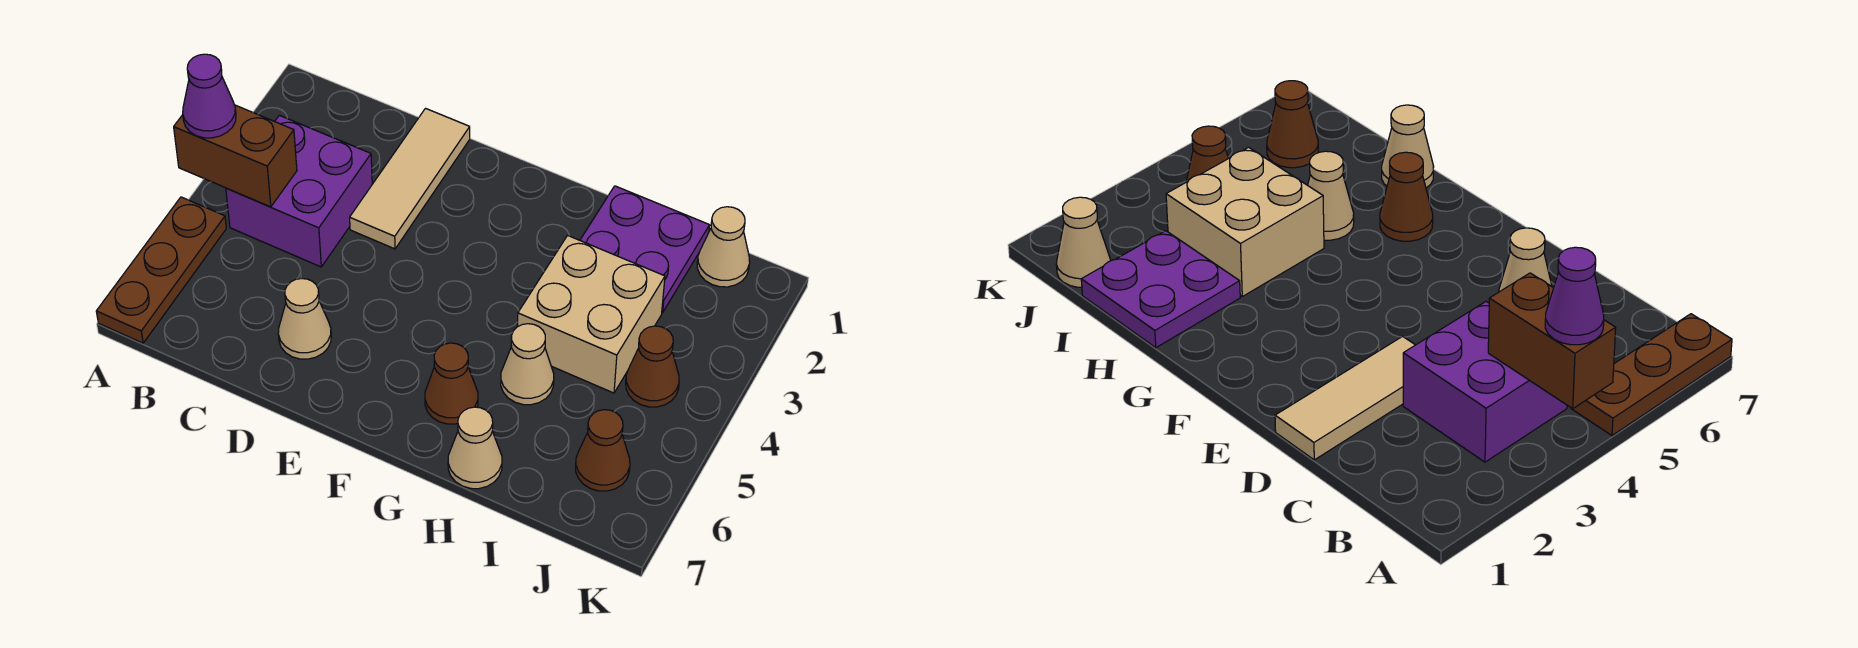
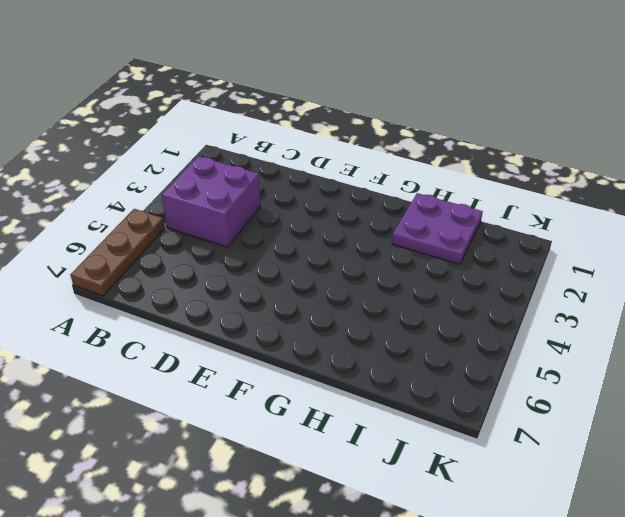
none -> tan tile D1:D3 level 1
none -> tan cone D6 level 1
none -> brown cone G6 level 1

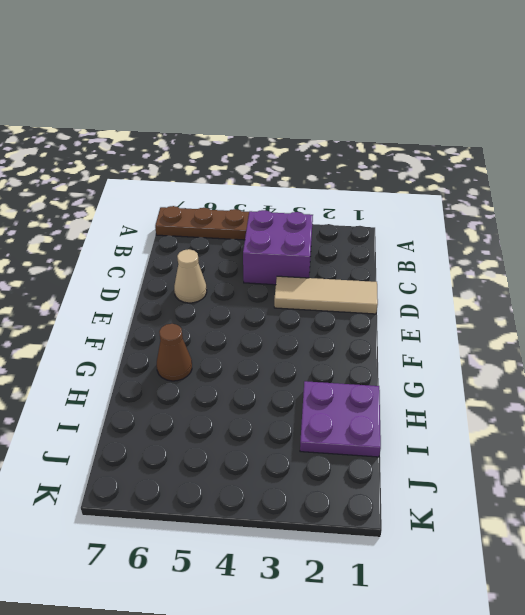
none -> tan brick H3:I4 level 1
none -> tan cone H5 level 1
none -> tan cone H7 level 1

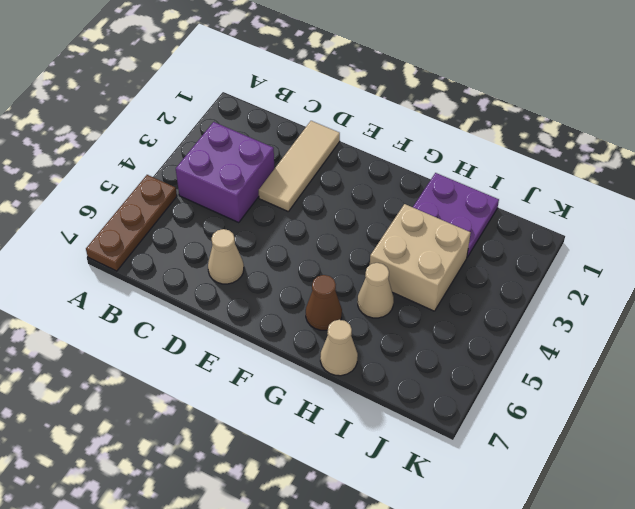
none -> tan cone J1 level 1
none -> brown cone J4 level 1
none -> brown cone J6 level 1

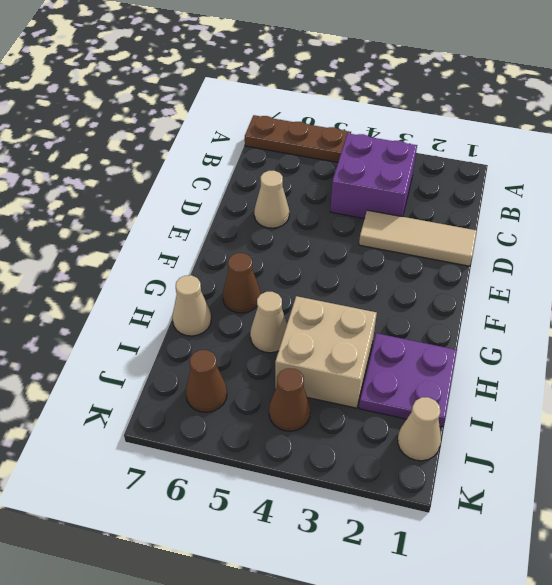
none -> brown brick A4:B4 level 2
none -> purple cone A4 level 3

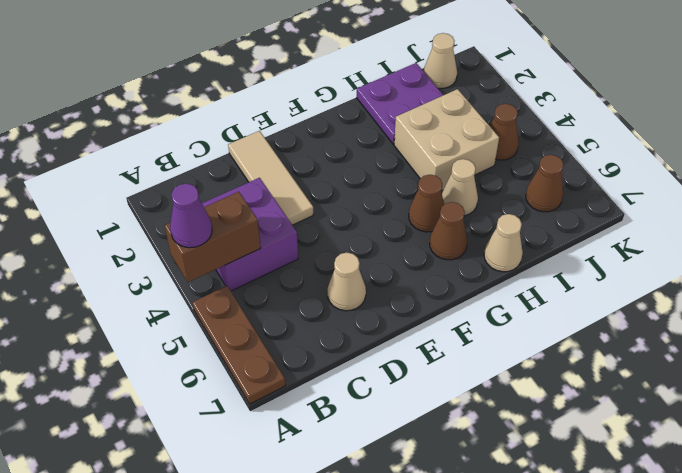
brown cone G5 level 1 -> none

